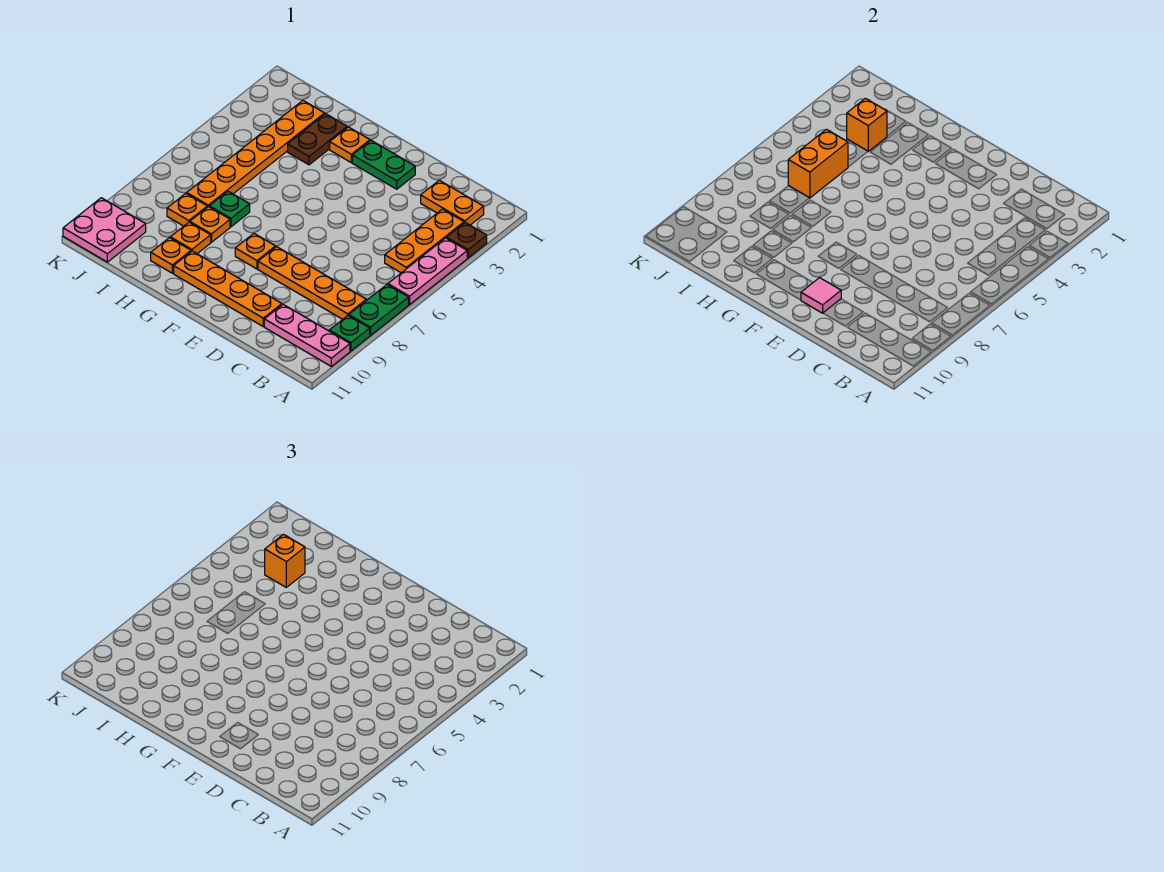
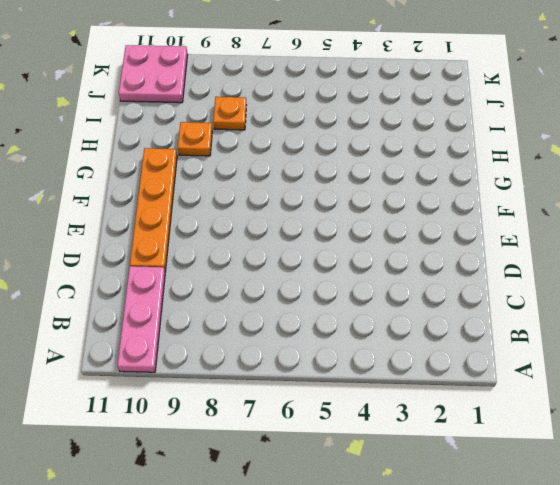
none -> brown plate A3 level 1
none -> pink plate A4:A6 level 1
none -> green plate A7:A8 level 1

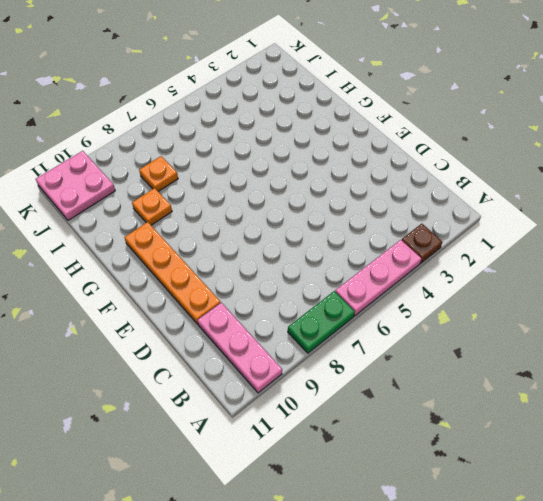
none -> green plate A9 level 1
none -> orange plate B2:C2 level 1
none -> orange plate B3:B5 level 1

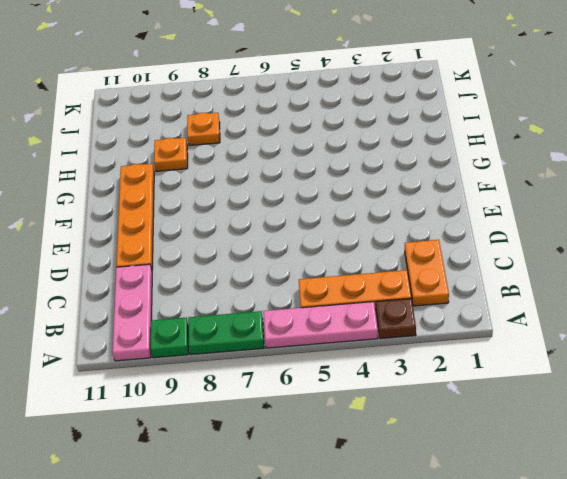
none -> orange plate B8:E8 level 1
none -> green plate E2:F2 level 1
none -> orange plate F8 level 1

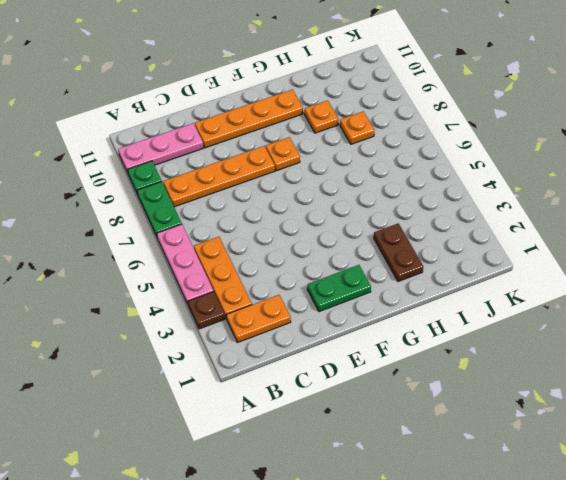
none -> orange plate G2 level 1
none -> green plate H7 level 1
none -> orange plate H8 level 1

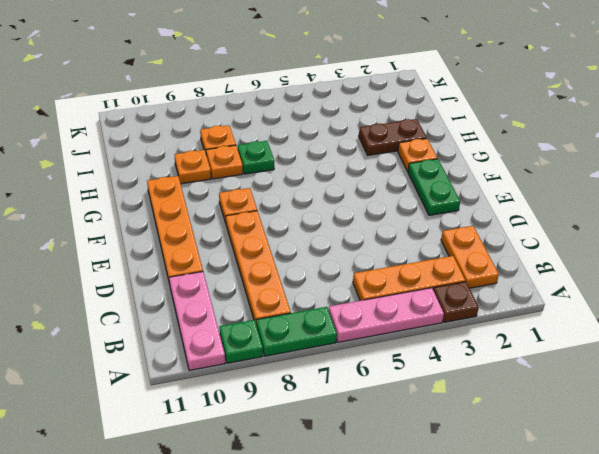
none -> orange plate H10 level 1
none -> orange plate I2:I7 level 1
none -> pink plate J10:K11 level 1

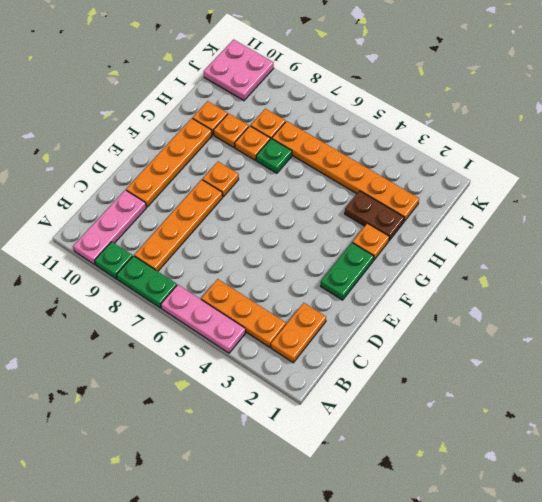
none -> brown plate A3 level 1
none -> pink tile E10 level 2
none -> orange brick I3 level 2

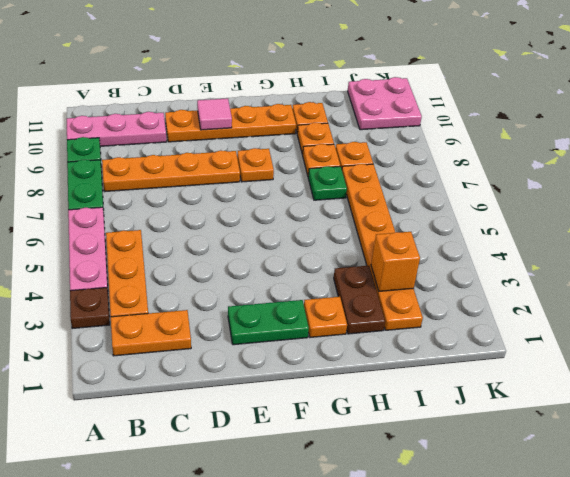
none -> orange brick I5:I6 level 2
none -> orange brick I3 level 3

